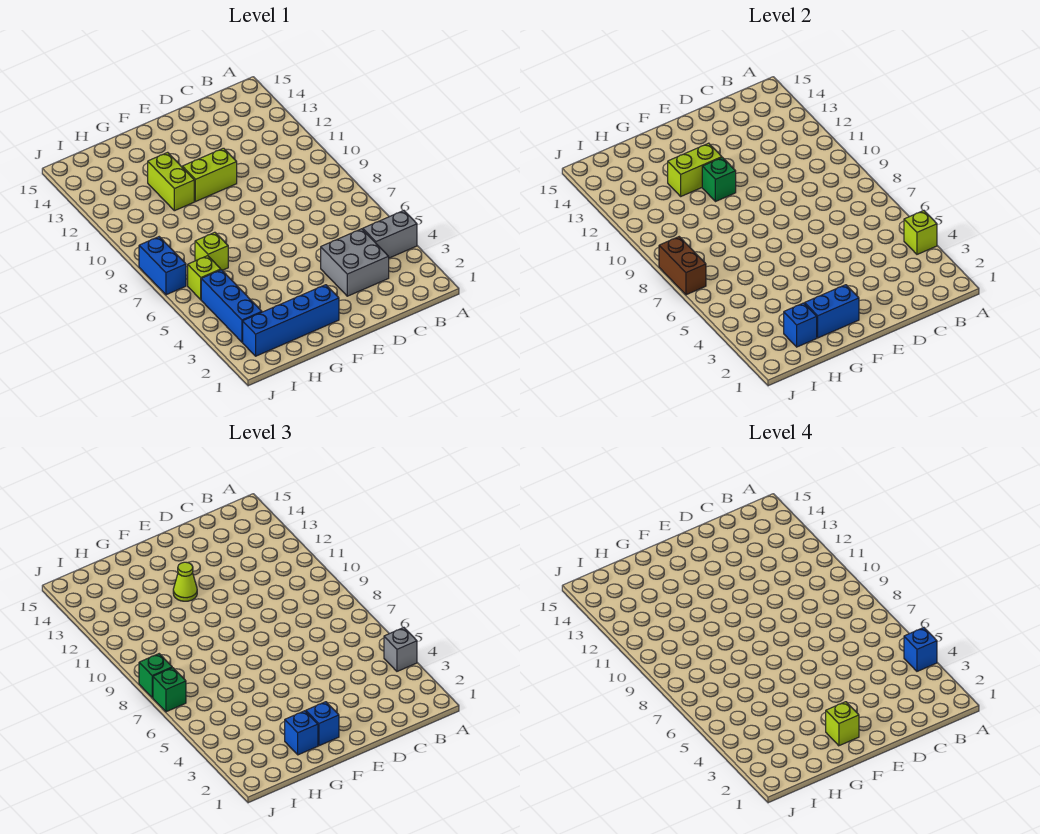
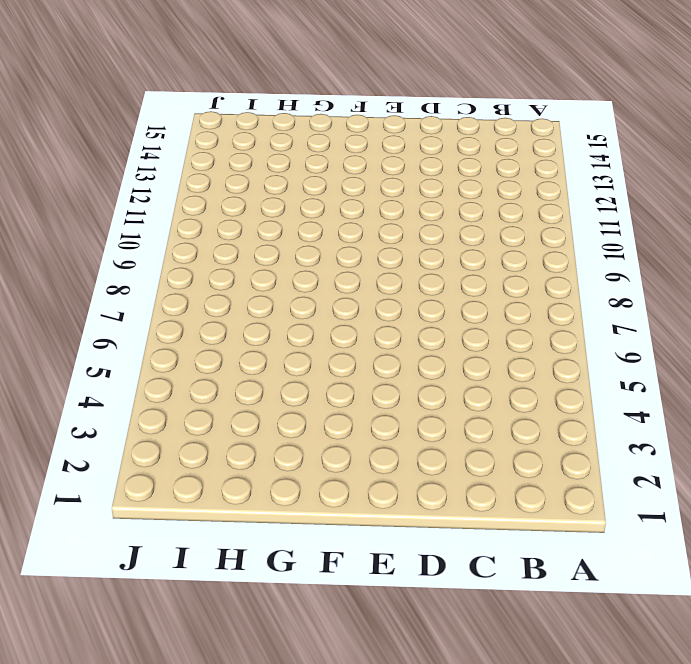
none -> grey brick A4:B4 level 1
none -> grey brick C3:D4 level 1
none -> lime brick E11:F11 level 1

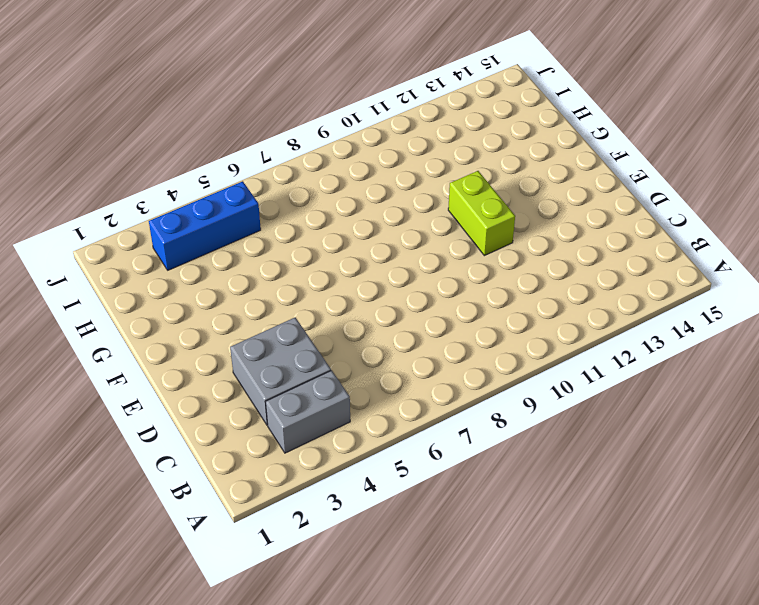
grey brick B3:B4 level 1 -> grey brick A4:B4 level 1
none -> blue brick F2:I2 level 1
none -> lime brick G11:G12 level 1
none -> lime brick H7 level 1

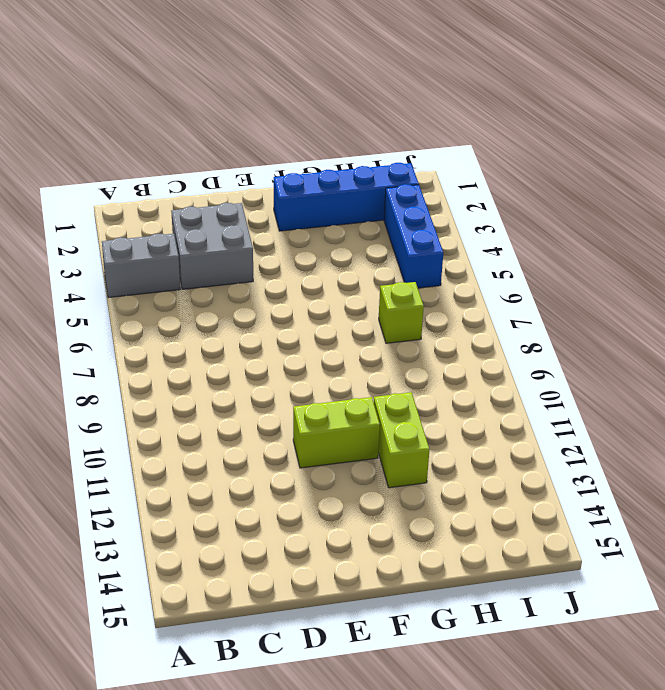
none -> lime brick I6 level 1
none -> blue brick J7:J8 level 1
none -> lime brick A4 level 2

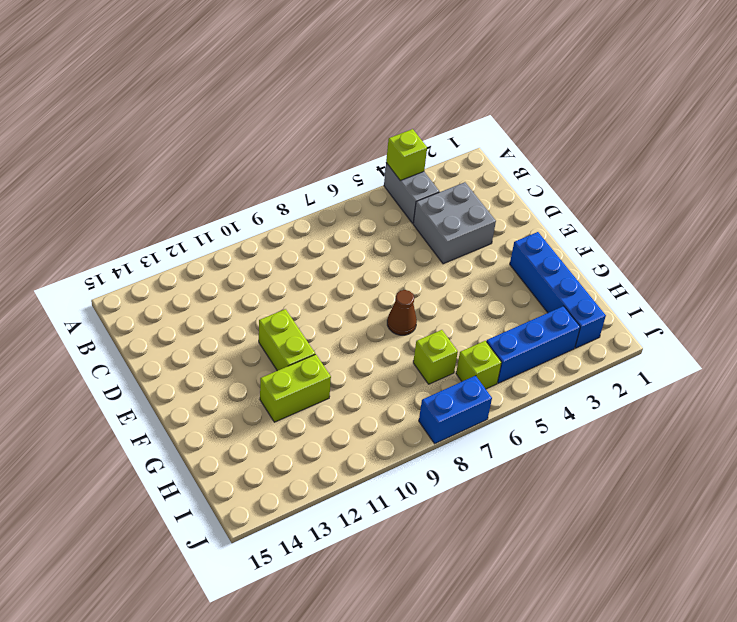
brown cone F7 level 1 -> none
none -> blue brick F2:G2 level 2
none -> green brick F11 level 2
none -> lime brick F12:G12 level 2

